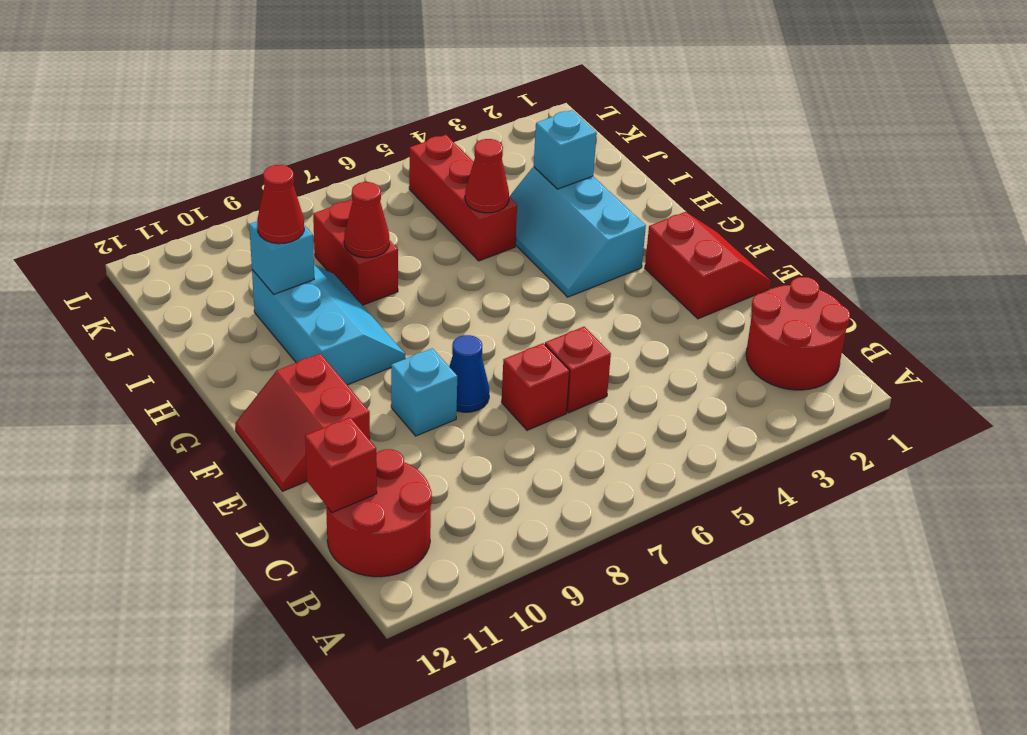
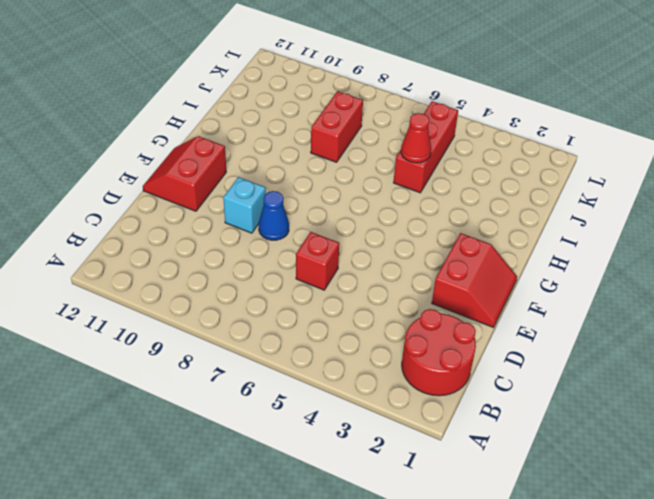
none -> red round brick B11:C12 level 1
none -> red brick D7 level 1
none -> cyan slope G3:I4 level 1 top 3

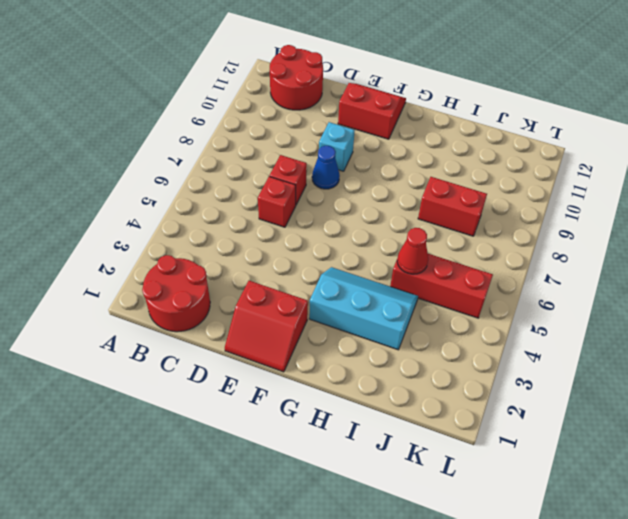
none -> cyan slope G9:I10 level 1 top 10
none -> red brick C12 level 2
none -> cyan brick I3 level 2

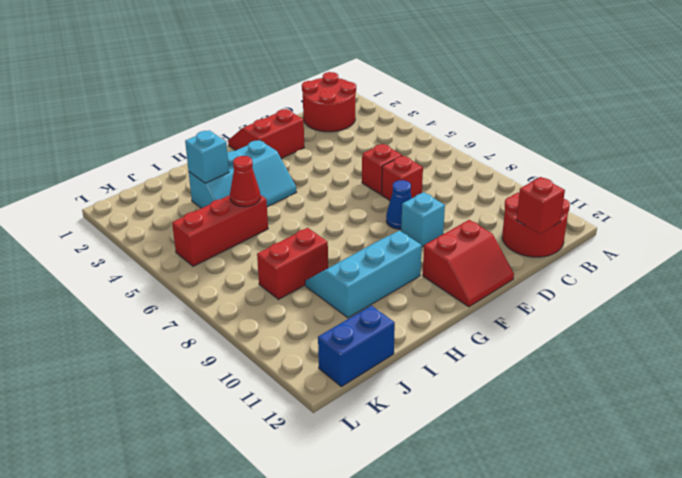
blue brick J12:K12 level 1 -> none
none -> red cone I8 level 2
none -> cyan brick I10 level 2
none -> red cone I10 level 3

